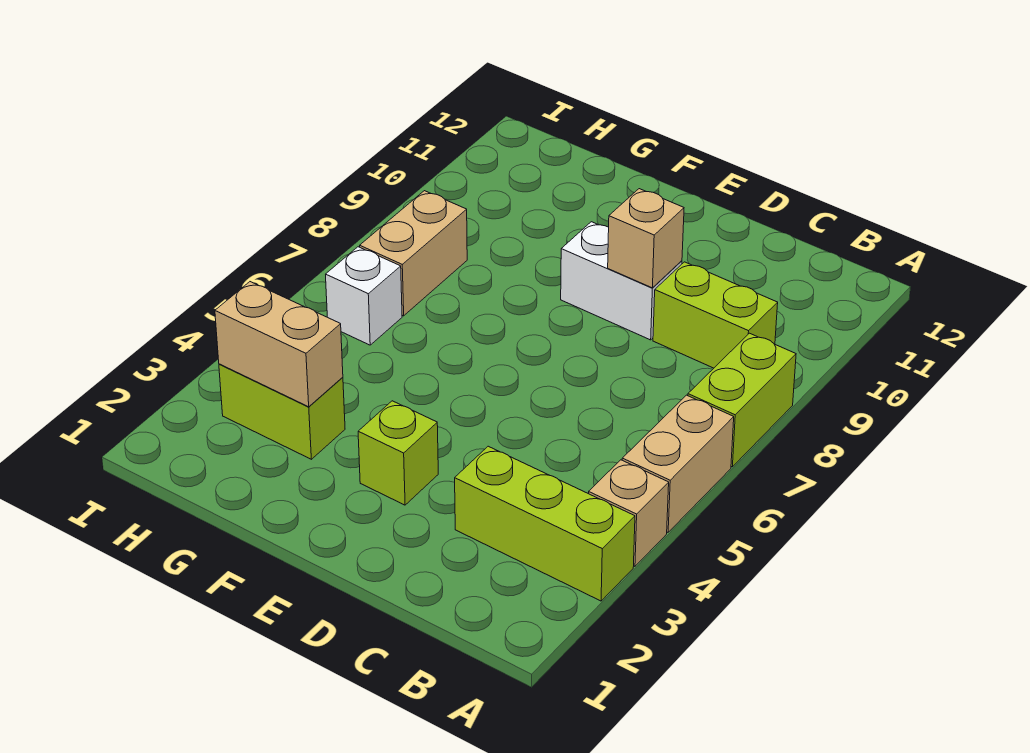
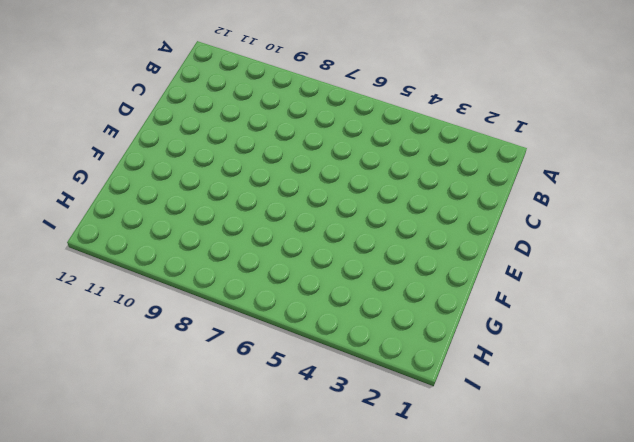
none -> lime brick A3:C3 level 1
none -> tan brick A4 level 1
none -> tan brick A5:A6 level 1

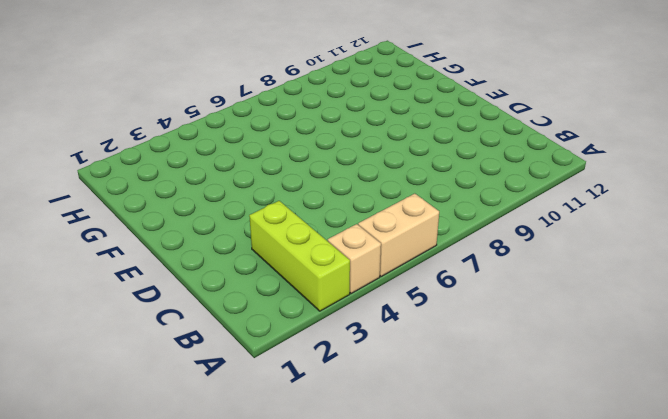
none -> lime brick A7:A8 level 1
none -> lime brick B9:C9 level 1
none -> white brick D9:E9 level 1

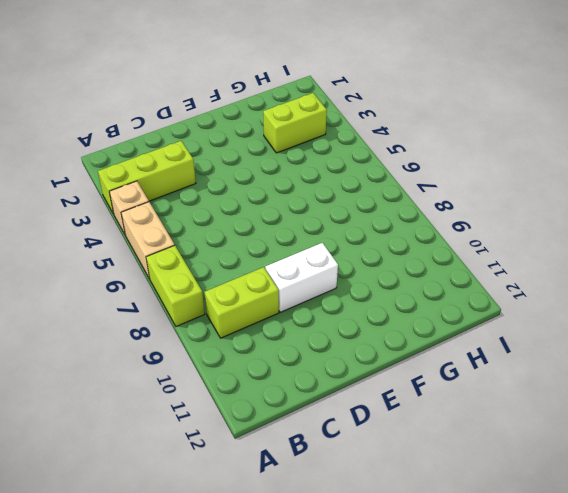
none -> lime brick E3 level 1
none -> white brick H6 level 1
none -> tan brick H7:H8 level 1

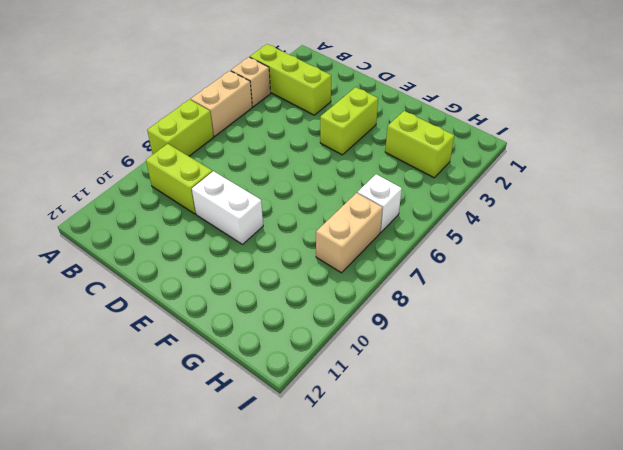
lime brick E3:E4 level 1 -> lime brick E3 level 1
none -> tan brick D9 level 2
none -> tan brick G3:H3 level 2

